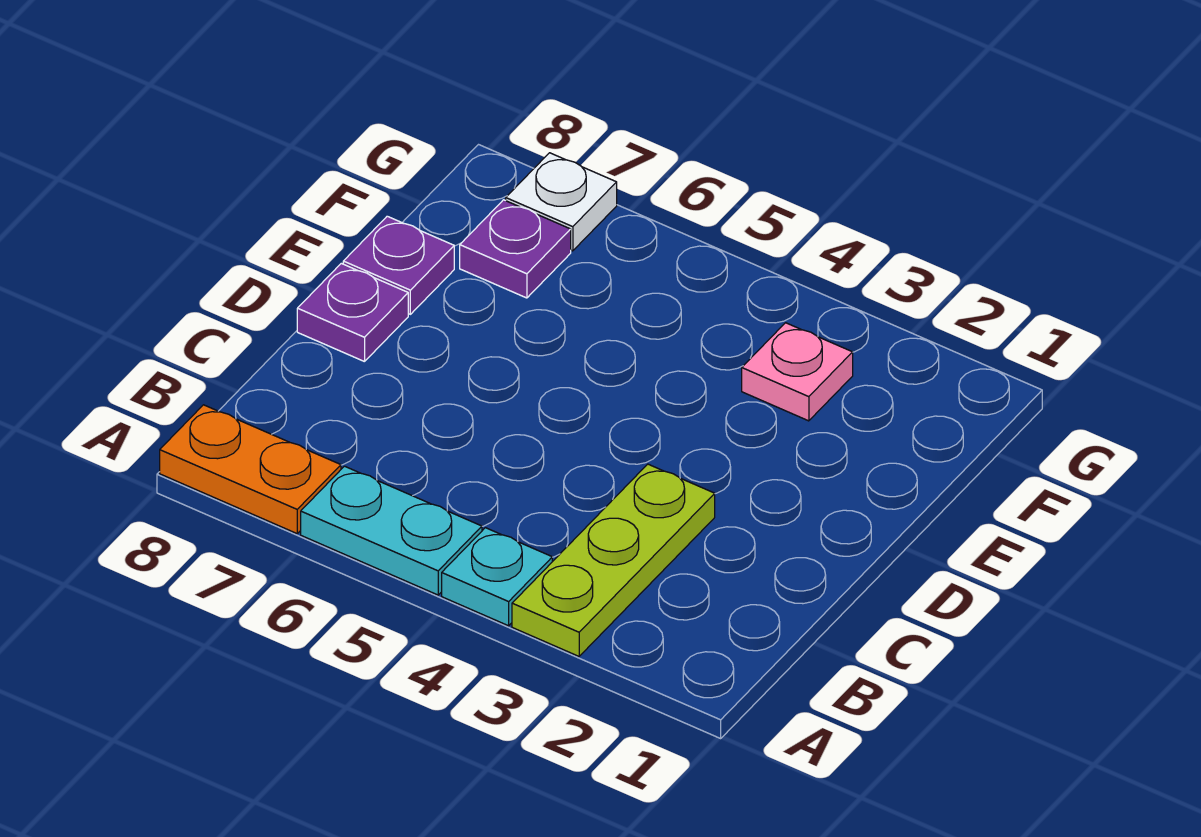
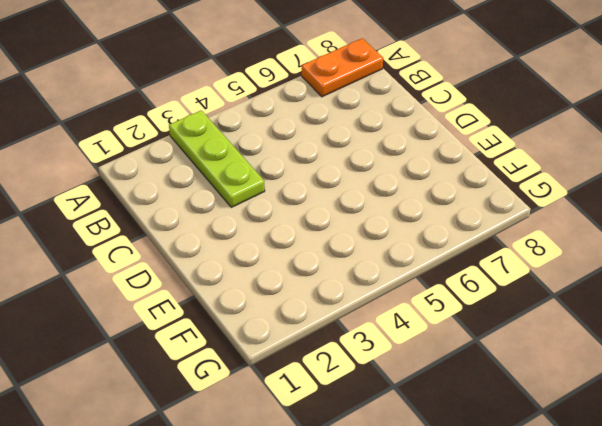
none -> cyan plate A4 level 1
none -> cyan plate A5:A6 level 1

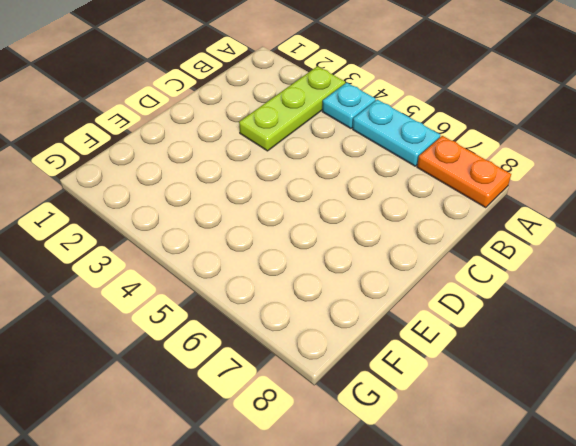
none -> purple plate D8 level 1
none -> purple plate E8 level 1

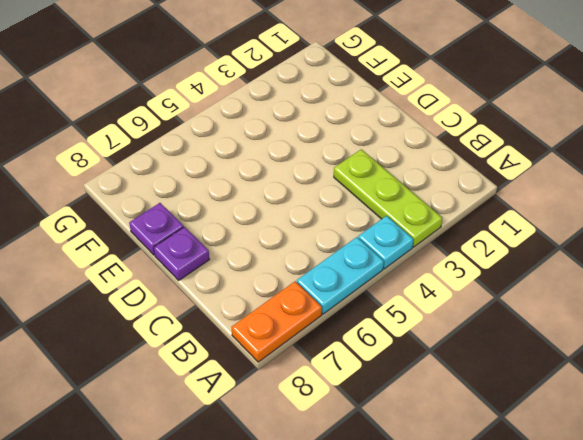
none -> pink plate F3 level 1
none -> purple plate F7 level 1

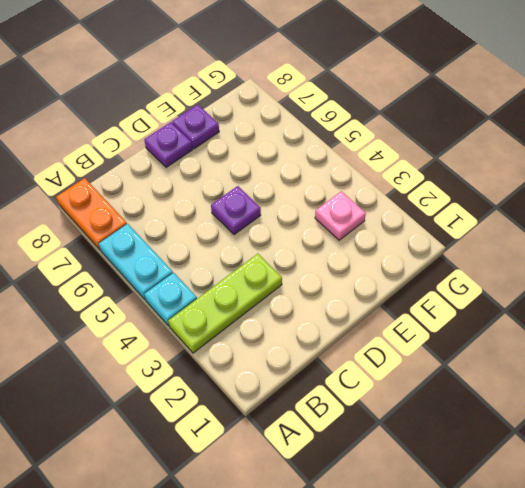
purple plate D5 level 1 -> purple plate F7 level 1
none -> white plate G7 level 1

